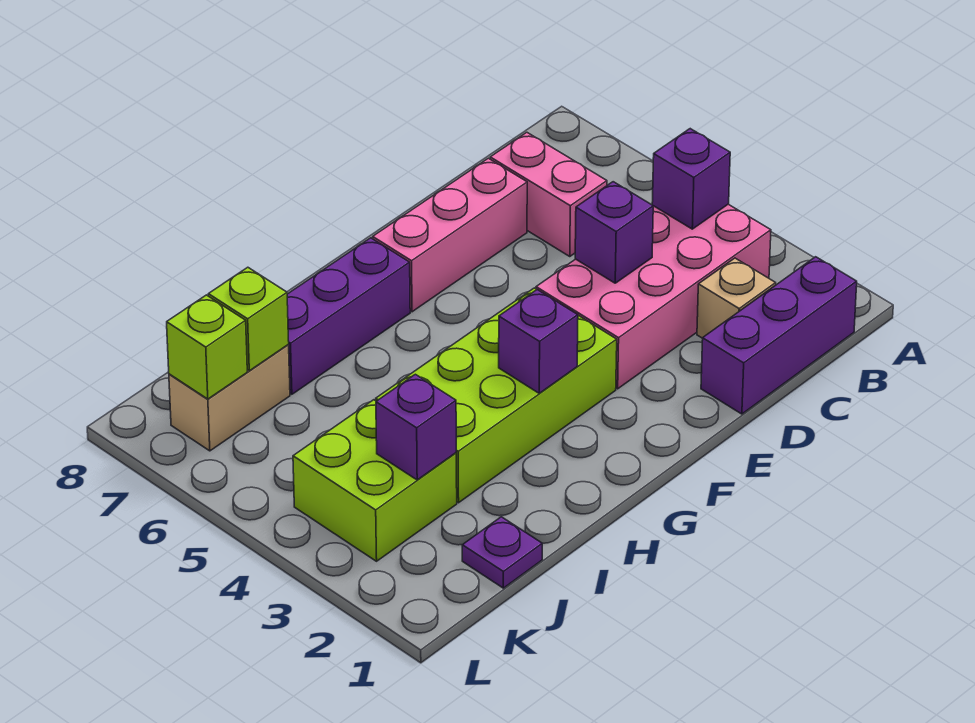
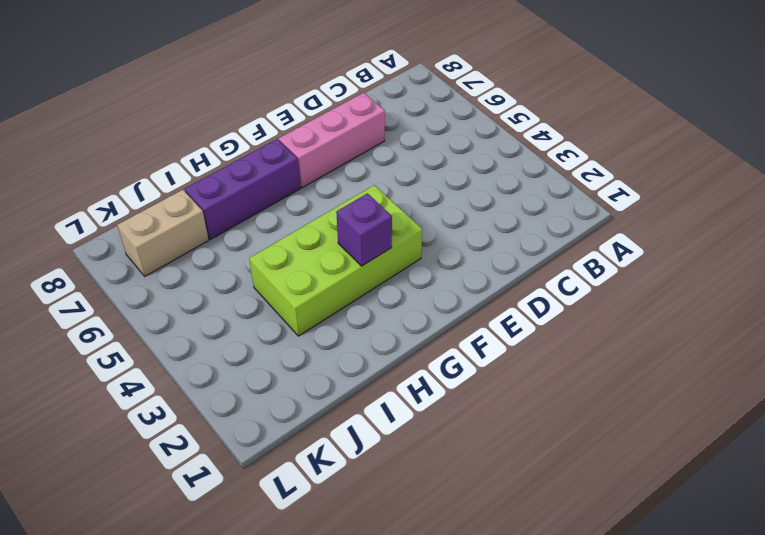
none -> purple brick B1:D1 level 1
none -> pink brick B3:E4 level 1
none -> tan brick C2 level 1

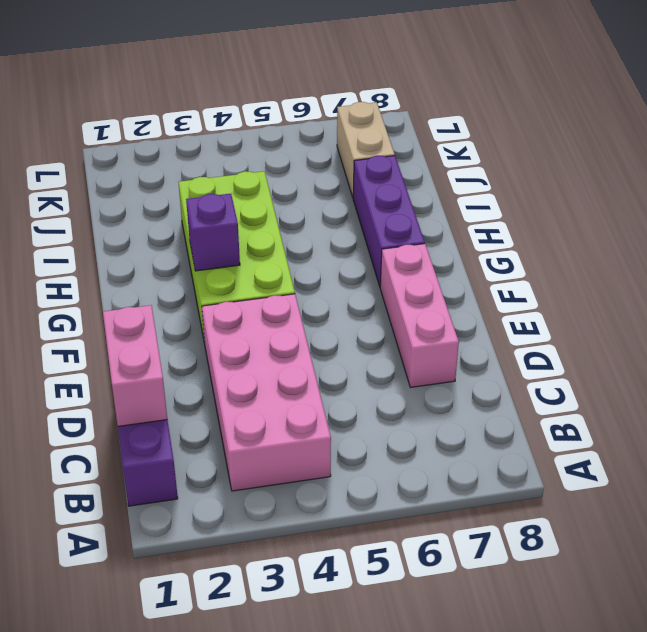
pink brick C1:D1 level 2 -> pink brick C6:C7 level 1
none -> tan brick C2 level 1
none -> purple plate J1 level 1
none -> lime brick J3:K4 level 1

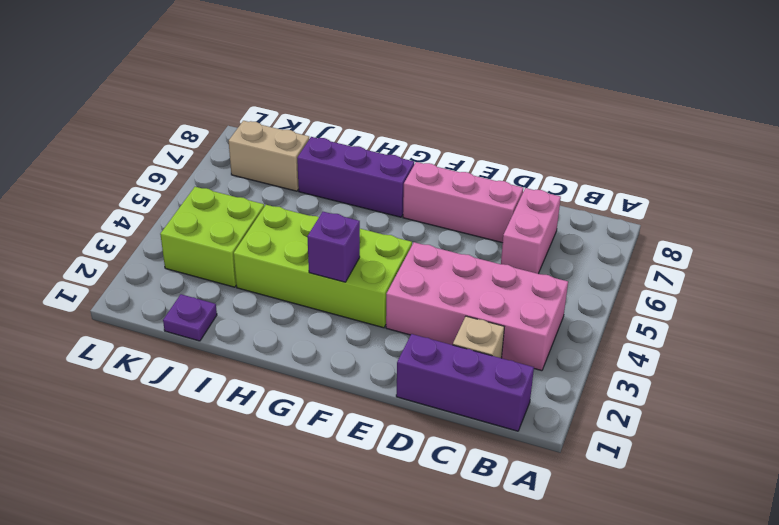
none -> purple brick B4 level 2
none -> purple brick D4 level 2
none -> purple brick J3 level 2

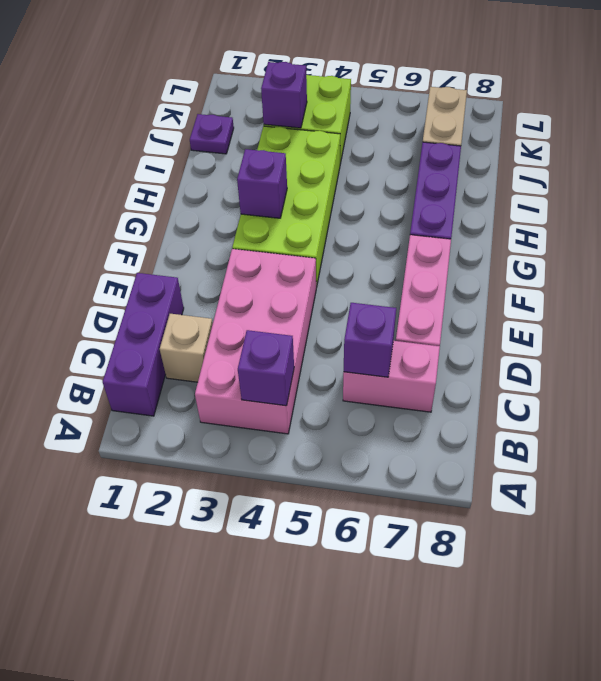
purple brick C6 level 2 -> purple brick D4 level 2
none -> lime brick J7 level 2
none -> lime brick K7 level 2

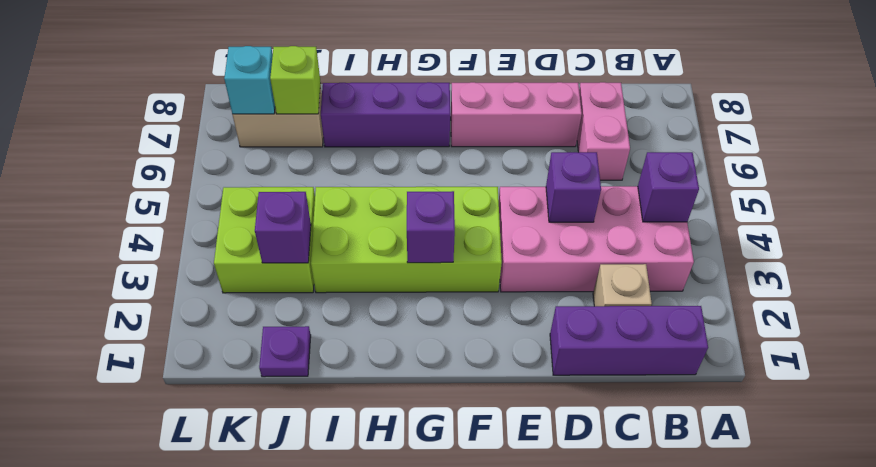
cyan brick K7 level 2 -> lime brick K7 level 2

